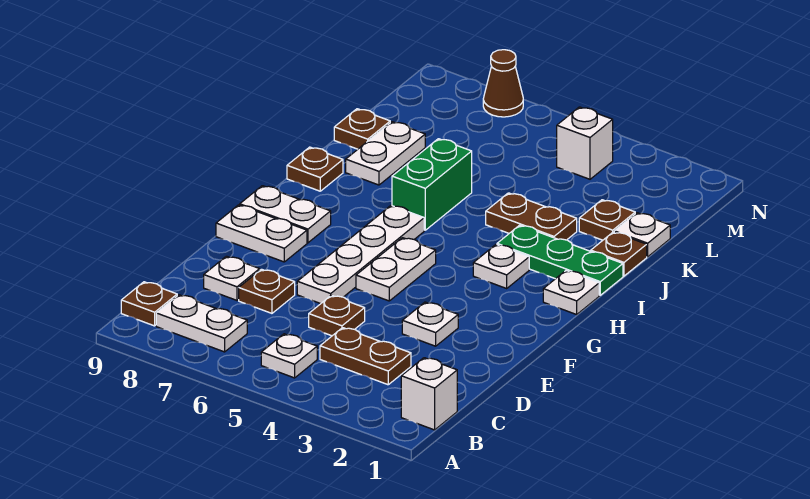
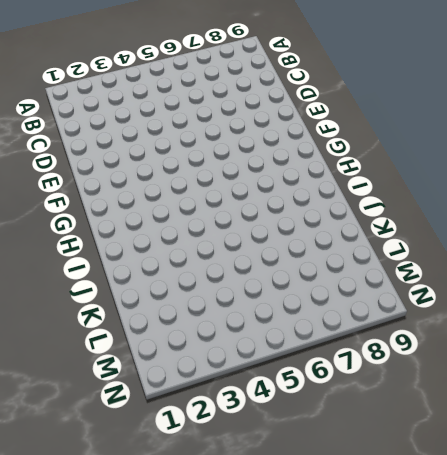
none -> white brick B1 level 1
none -> white plate B5 level 1
none -> white plate B7:B8 level 1

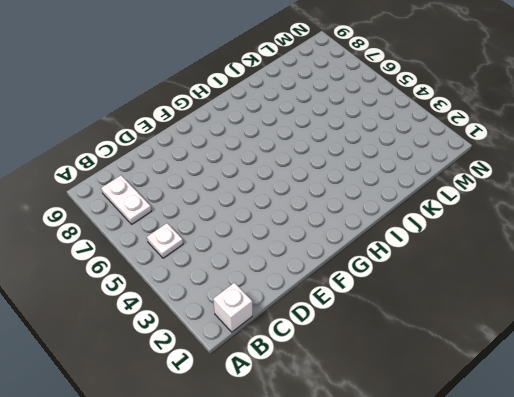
none -> brown plate B9 level 1
none -> brown plate C3:C4 level 1
none -> brown plate D5 level 1

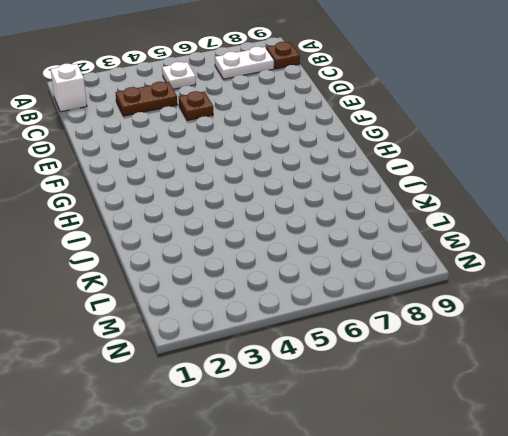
none -> brown plate D7 level 1
none -> white plate D8 level 1
none -> white plate E3 level 1

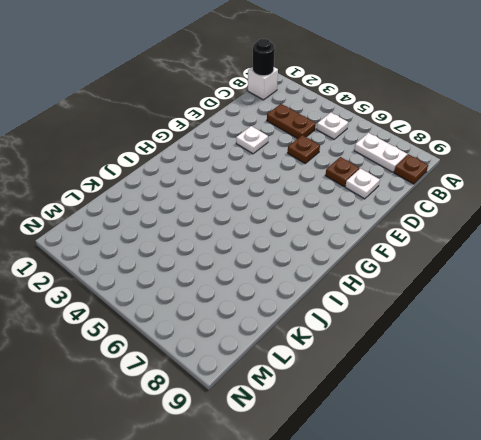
black round brick B1 level 2 -> none
none -> white plate E6:H6 level 1
none -> white plate F5:G5 level 1
none -> white plate F8:F9 level 1

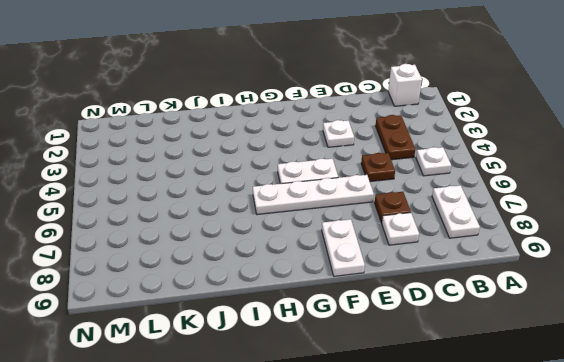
none -> brown plate B9 level 1
none -> white plate G8:G9 level 1
none -> white plate H1 level 1

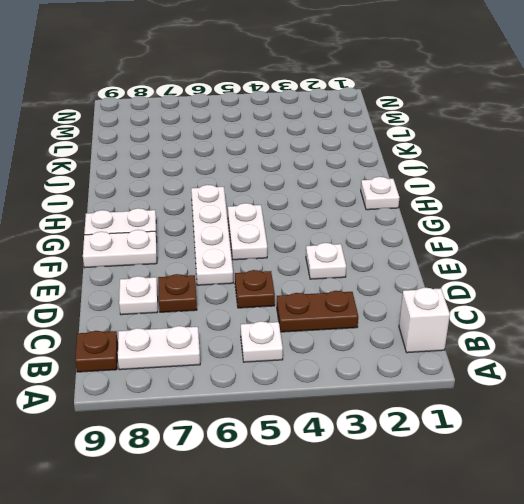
none -> white plate H3 level 1
none -> green plate I1:I3 level 1
none -> green brick I6:J6 level 1

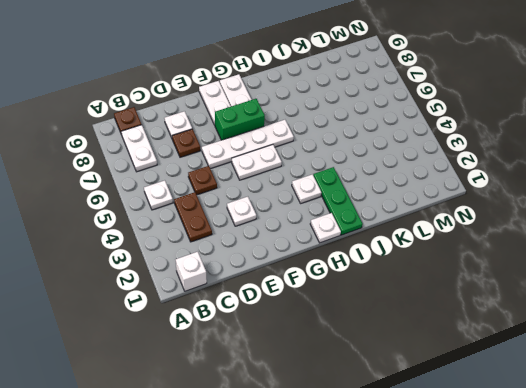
green brick F7:G7 level 1 -> green brick I6:J6 level 1
none -> brown plate I9 level 1
none -> brown plate J1 level 1
none -> brown plate J3:J4 level 1

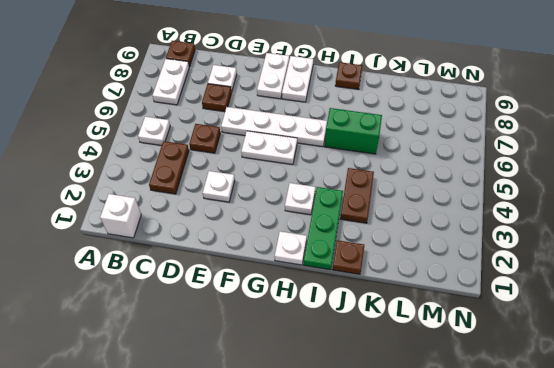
none -> white plate J8:K8 level 1
none -> white plate K1 level 1
none -> brown plate K2 level 1

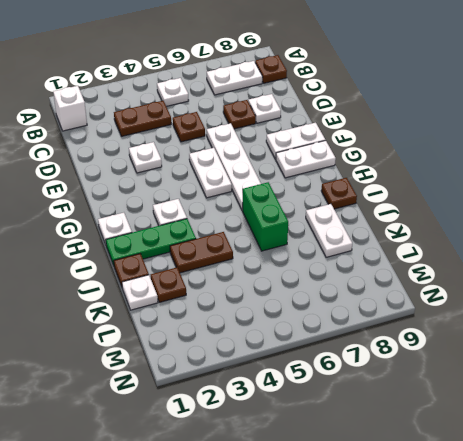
none -> brown plate K9 level 1
none -> white brick M4 level 1
none -> brown cone N7 level 1

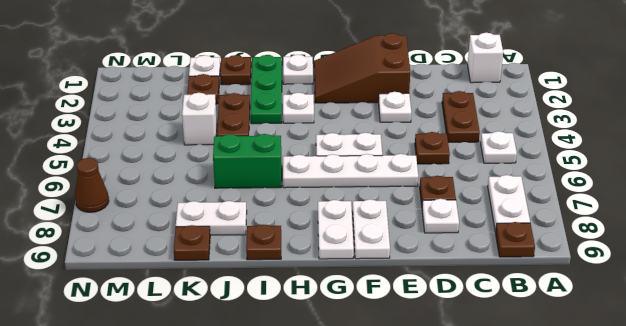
brown slope E1:G2 level 1 top E -> none
white brick K4 level 1 -> white brick M4 level 1

